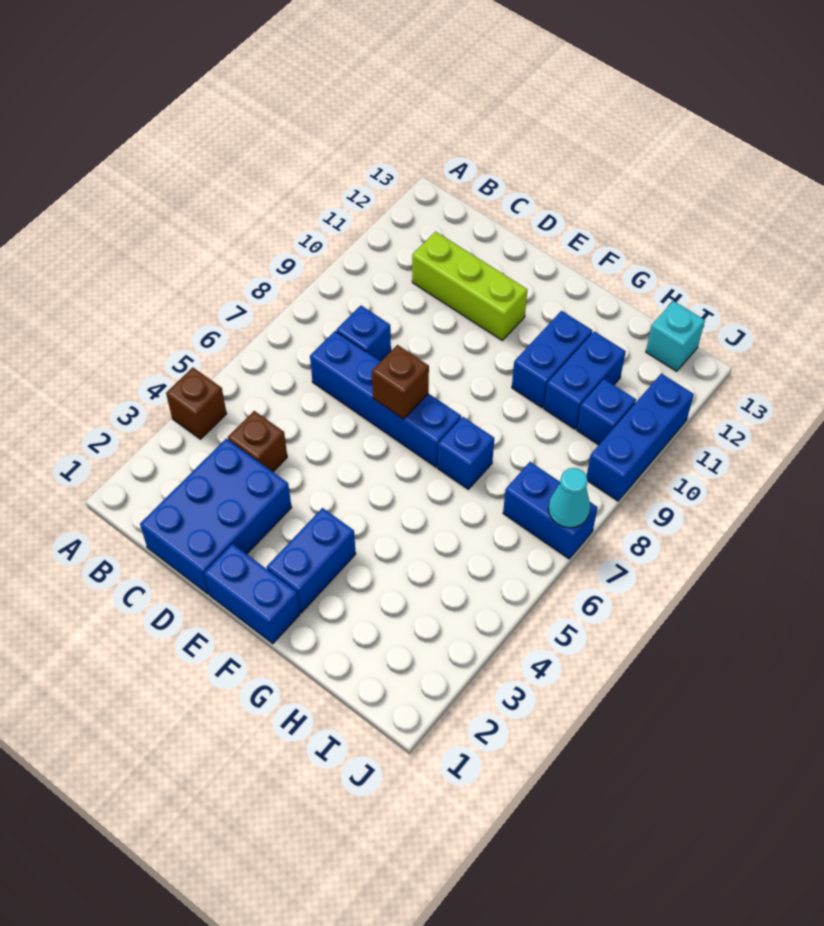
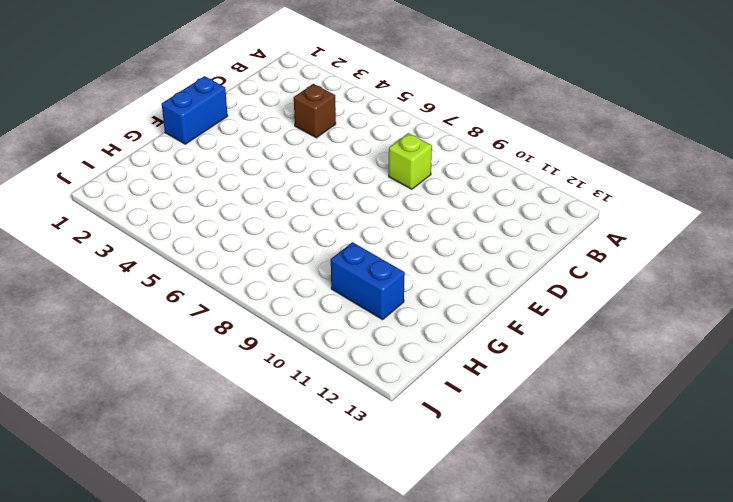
lime brick C8 level 1 -> blue brick C8 level 1
none -> brown brick A4 level 1
none -> blue brick C1:D3 level 1
none -> blue brick C7:F7 level 1

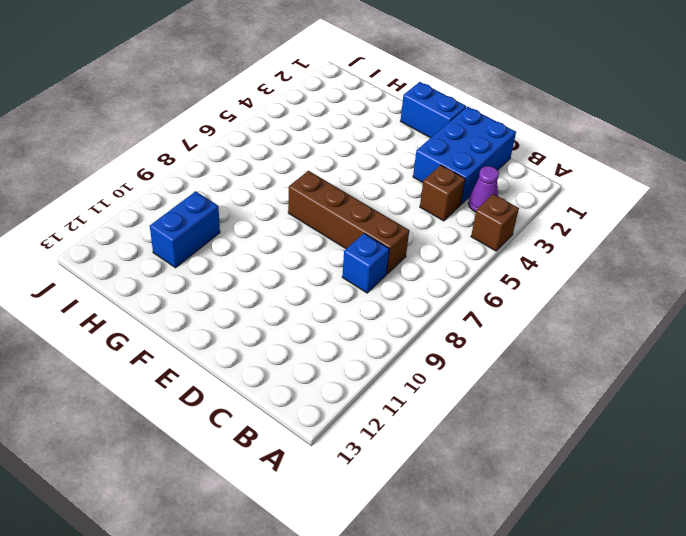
purple cone B3 level 1 -> none
brown brick C7:F7 level 1 -> blue brick C7:F7 level 1
none -> lime brick C11:E11 level 1
none -> blue brick F2:F3 level 1
none -> blue brick G7 level 1

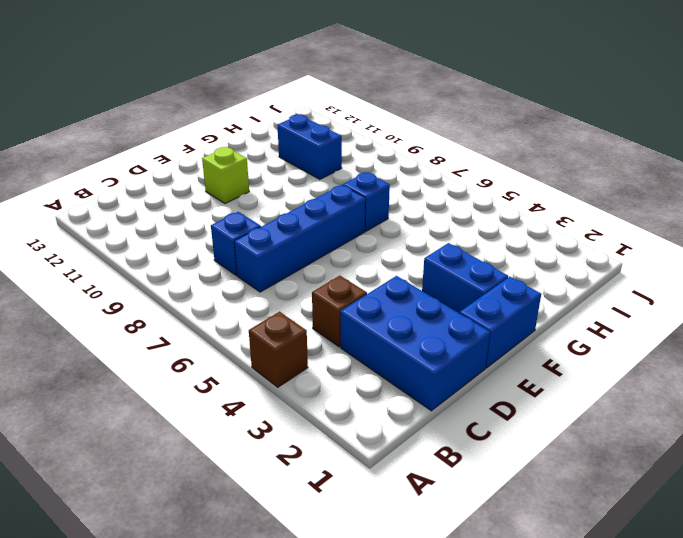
lime brick E11 level 1 -> lime brick C11:E11 level 1
none -> blue brick G10:G11 level 1
none -> blue brick I7:J7 level 1
none -> blue brick I10 level 1

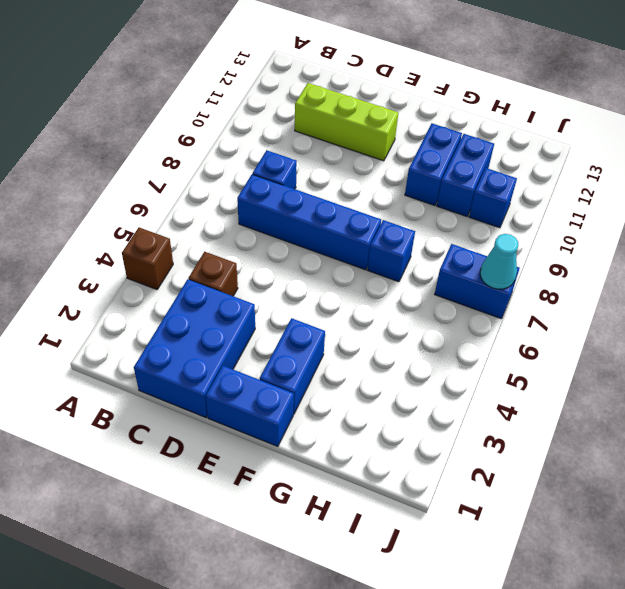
none -> cyan brick I13 level 1
none -> blue brick J9:J11 level 1
none -> brown brick E7 level 2

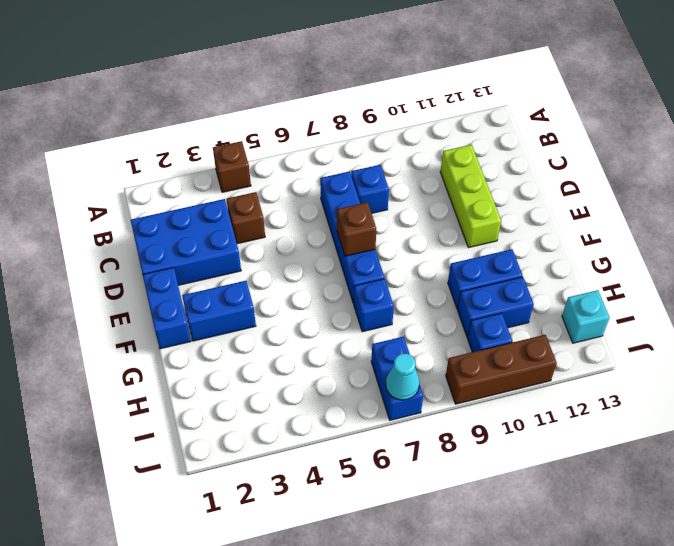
brown brick J9:J11 level 1 -> blue brick J9:J11 level 1

